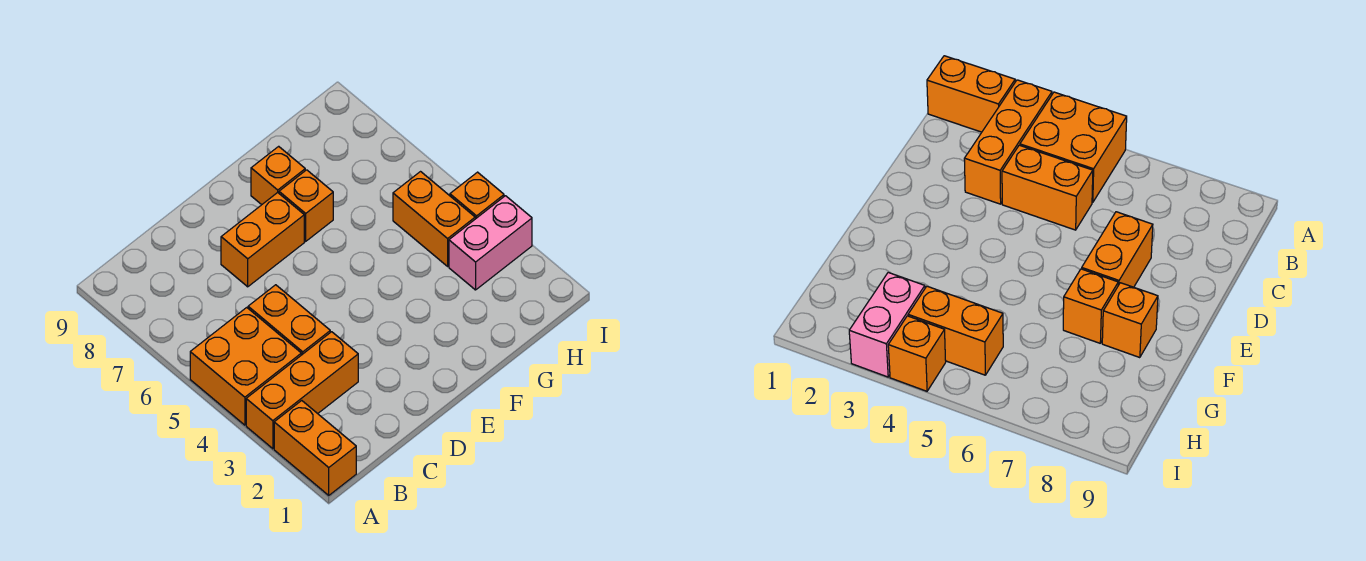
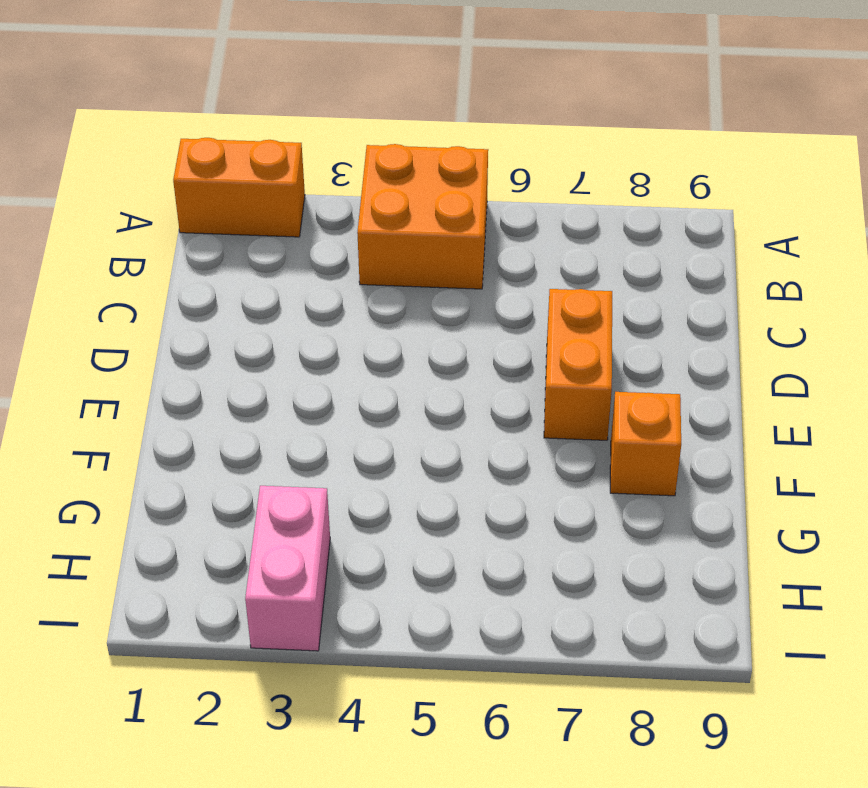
none -> orange brick A3:C3 level 1
none -> orange brick C4:C5 level 1

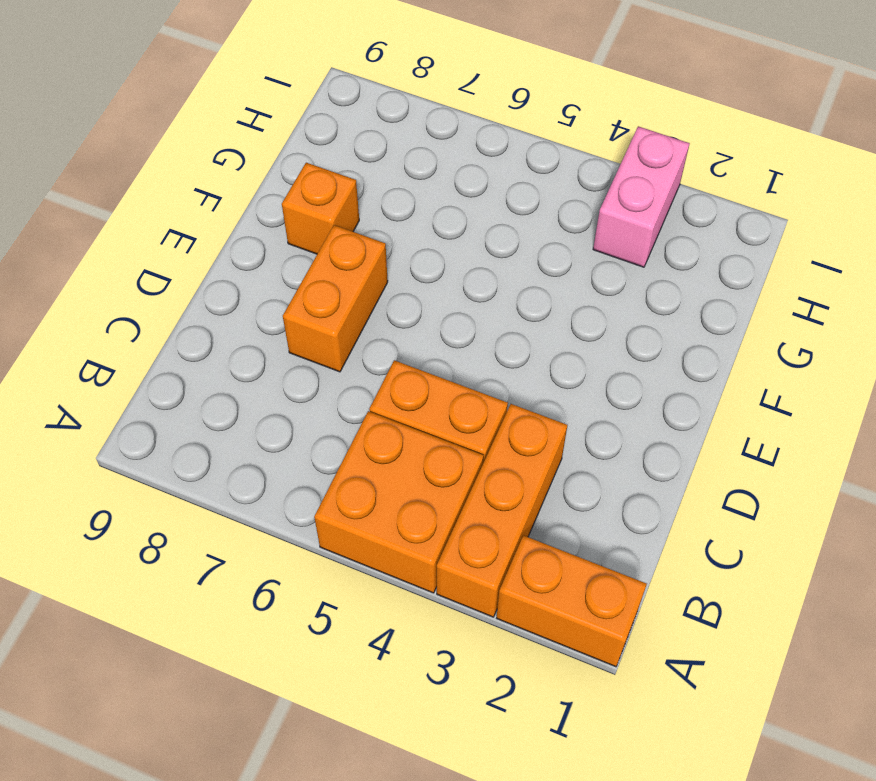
none -> orange brick F7 level 1
none -> orange brick H4:H5 level 1

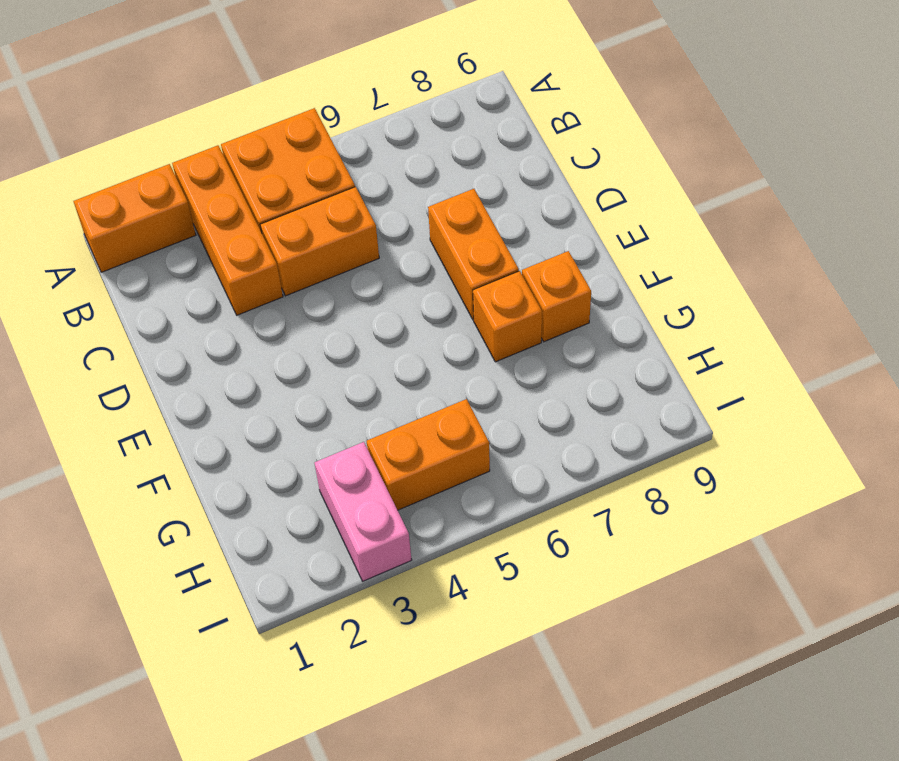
none -> orange brick I4 level 1

